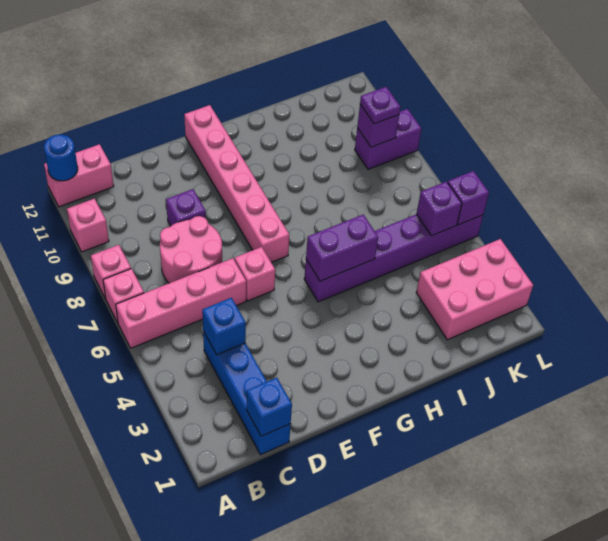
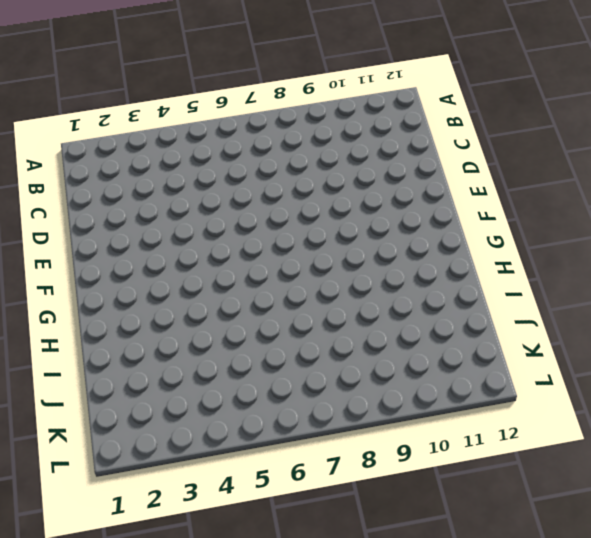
none -> pink brick A6:D6 level 1
none -> pink brick A7 level 1
none -> pink brick A8 level 1

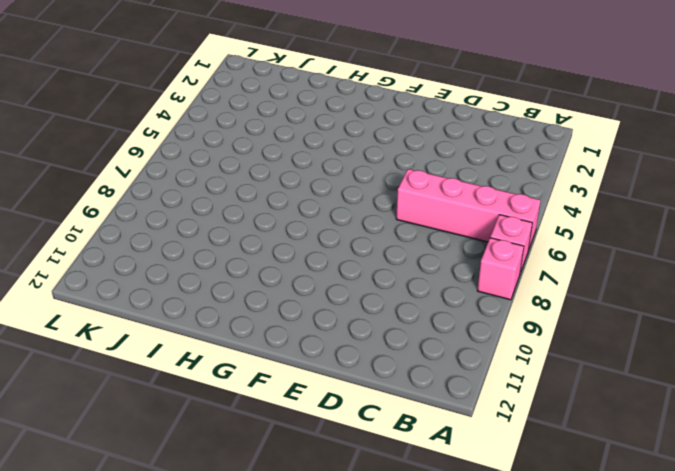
none -> pink brick A10 level 1
none -> pink brick A12:B12 level 1
none -> blue brick C1:C4 level 1

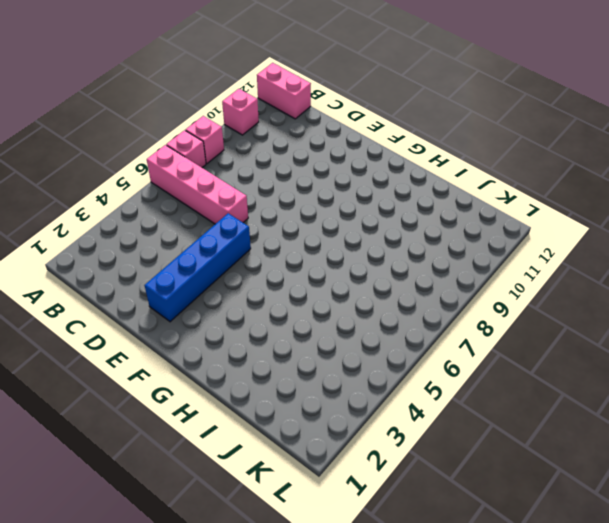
blue brick E2:E5 level 1 -> blue brick C1:C4 level 1
none -> pink round brick C7:D8 level 1
none -> purple brick D9 level 1
none -> pink brick E6 level 1

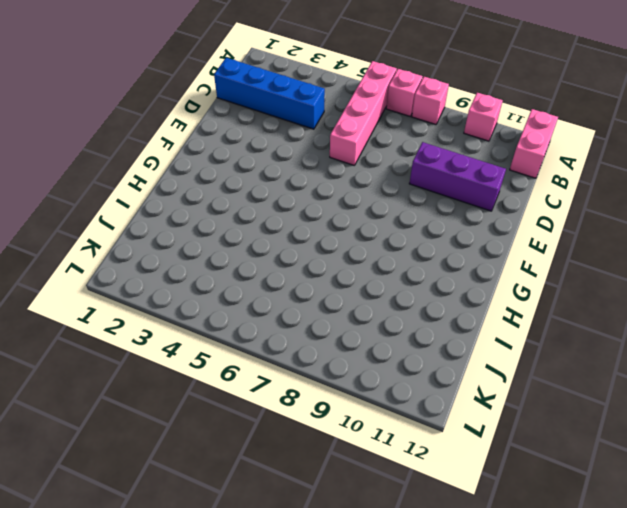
purple brick D9:D11 level 1 -> purple brick D9 level 1
none -> pink round brick C7:D8 level 1
none -> pink brick E6 level 1
none -> pink brick F7:F12 level 1

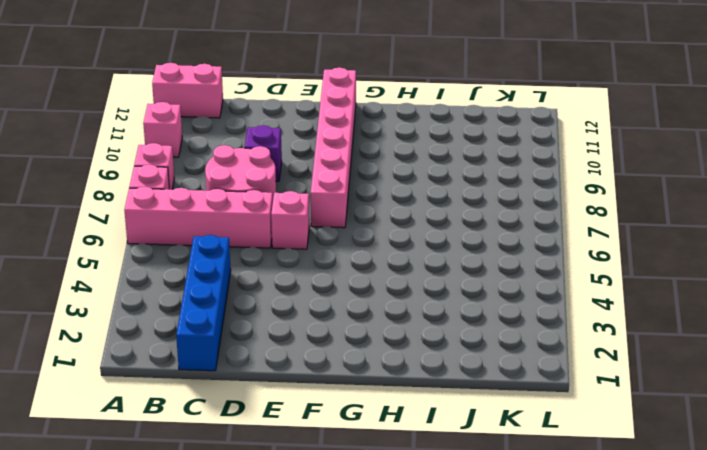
none -> purple brick G5:L5 level 1
none -> pink brick J2:L3 level 1
none -> purple brick K9:L9 level 1

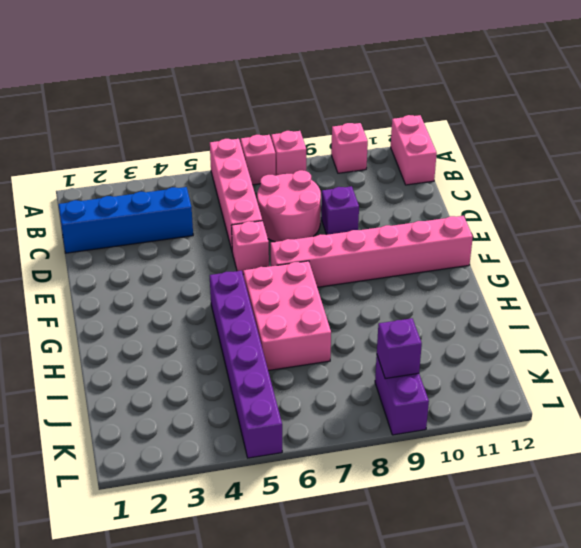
pink brick G6:I7 level 1 -> pink brick J2:L3 level 1
none -> blue round brick A12 level 2
none -> blue brick C1 level 2
none -> blue brick C4 level 2

